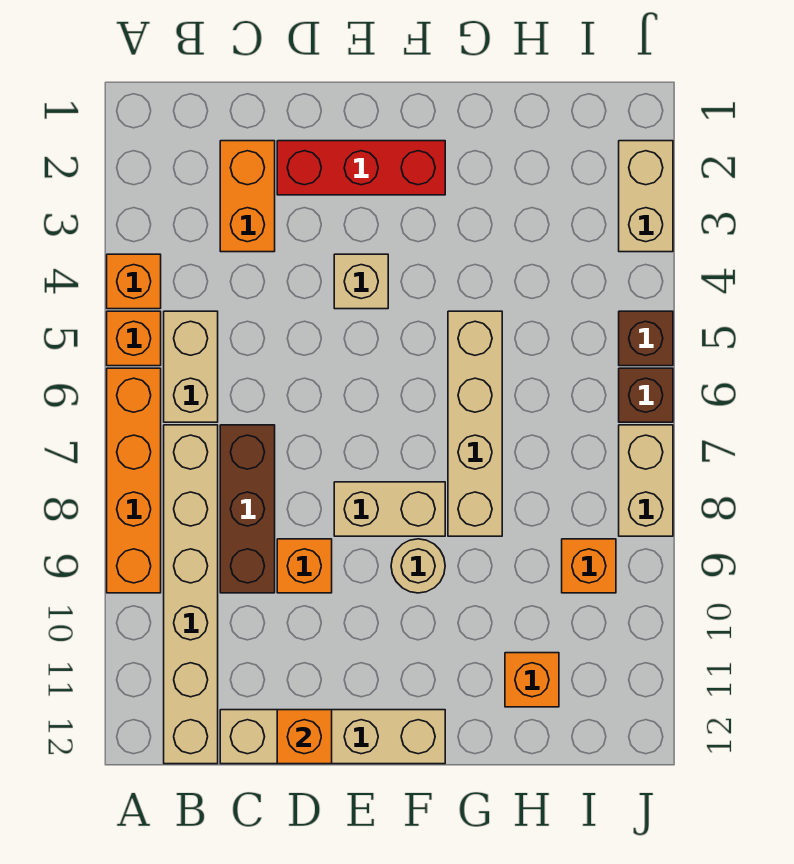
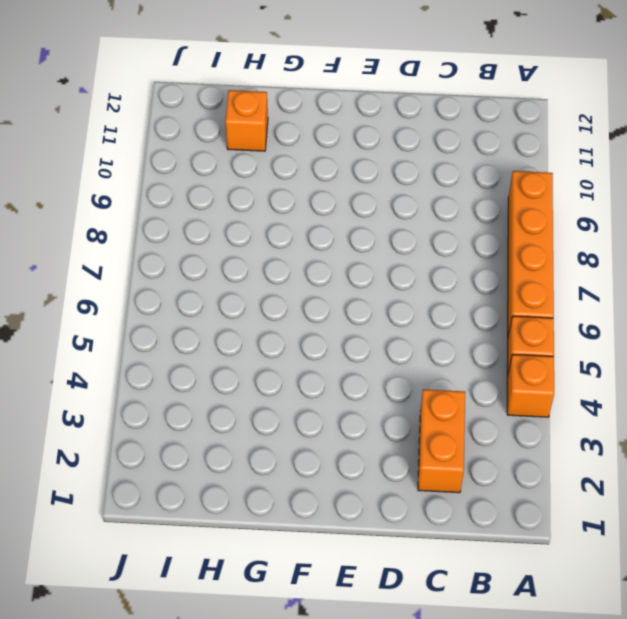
none -> tan brick B5:B6 level 1
none -> tan brick B7:B12 level 1
none -> brown brick C7:C9 level 1

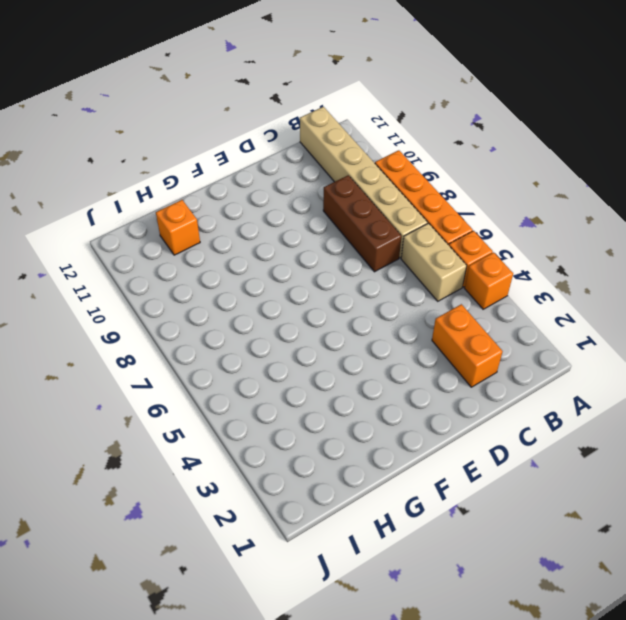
none -> tan brick C12:F12 level 1
none -> red brick D2:F2 level 1
none -> orange brick D9 level 1

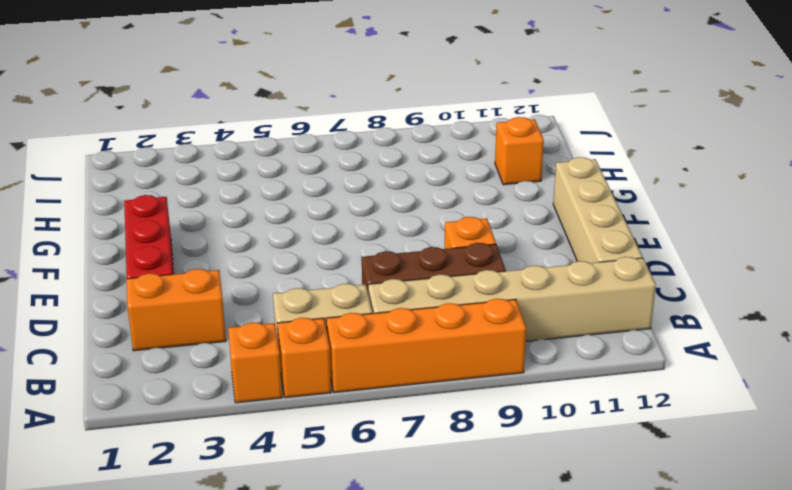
none -> tan brick E4 level 1
none -> tan brick E8:F8 level 1
none -> tan round brick F9 level 1

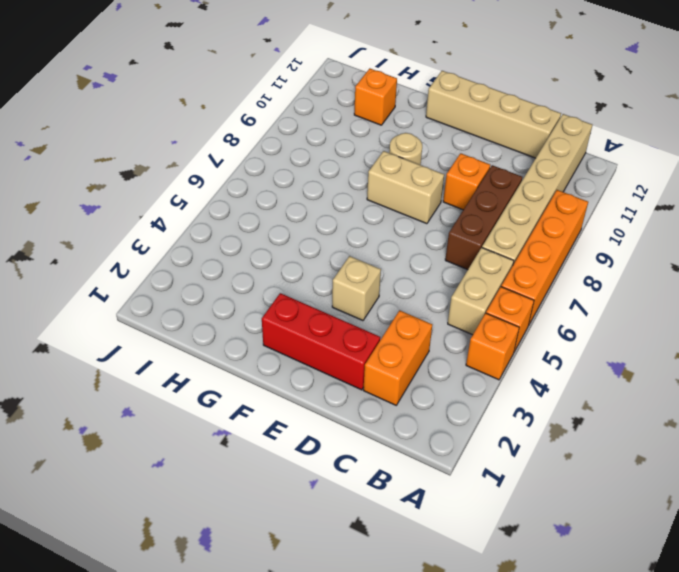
none -> tan brick G5:G8 level 1
none -> orange brick I9 level 1
none -> tan brick J2:J3 level 1

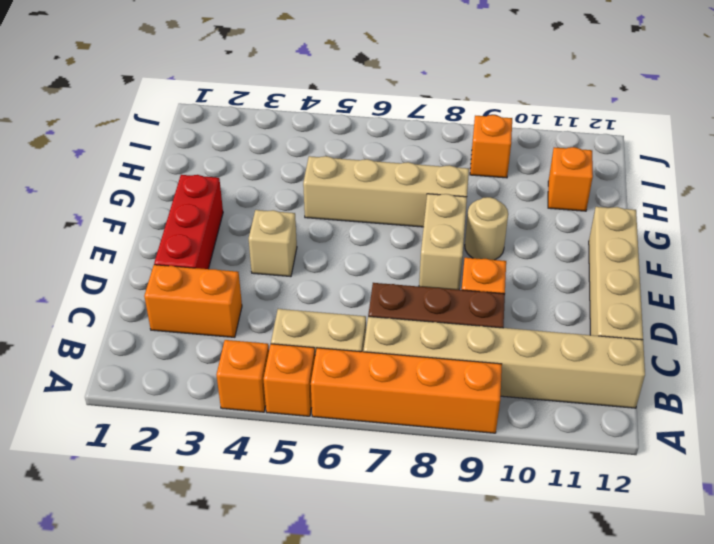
none -> tan brick J2:J3 level 1
none -> brown brick J5 level 1
none -> brown brick J6 level 1

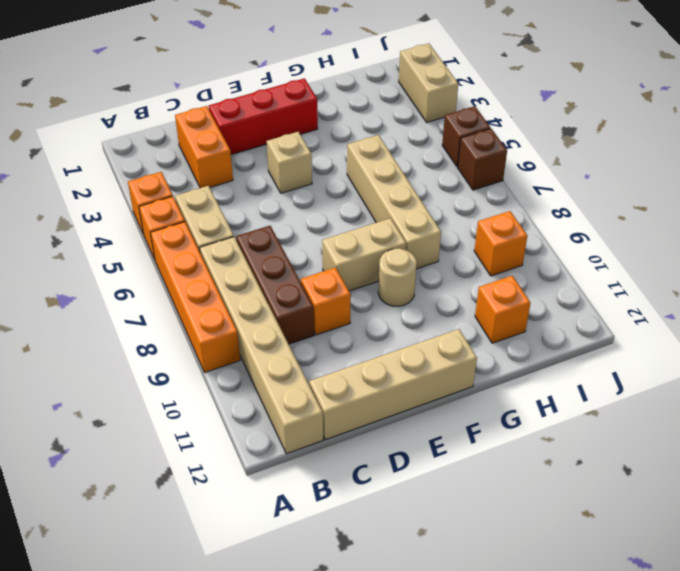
none -> tan brick J7:J8 level 1
none -> orange brick D12 level 2

